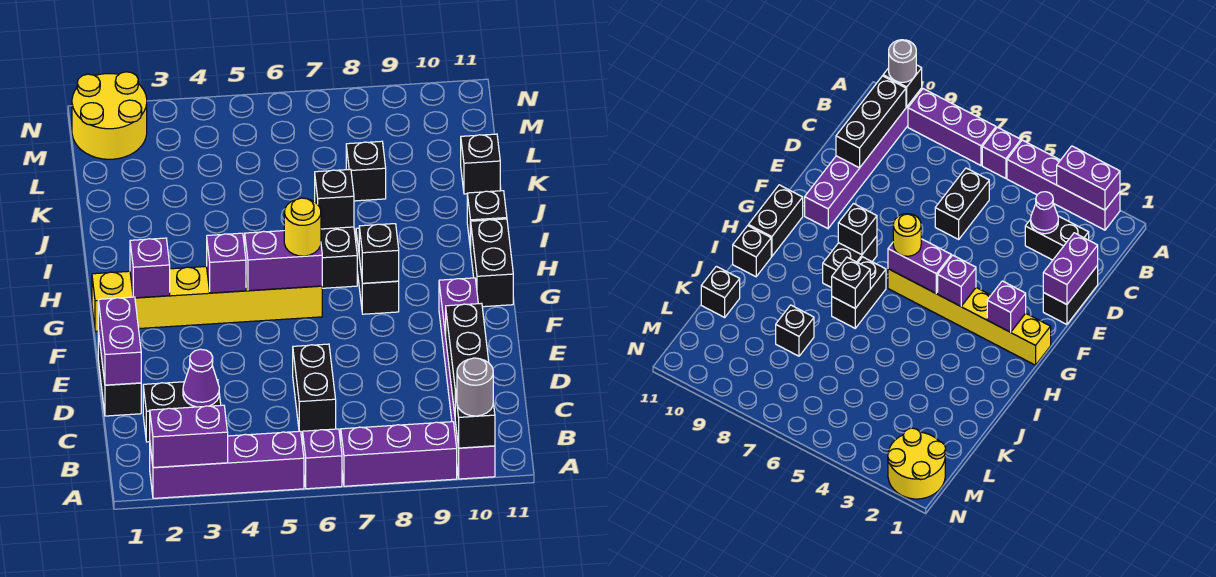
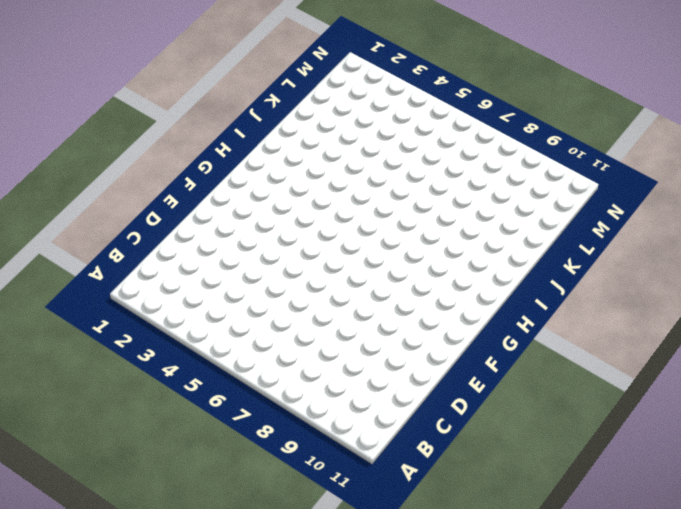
none -> purple brick A2:A5 level 1
none -> purple brick A6 level 1
none -> purple brick A7:A9 level 1

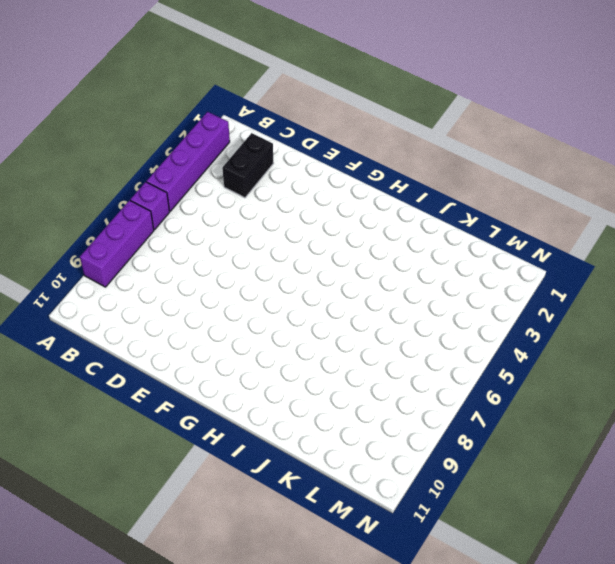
none -> purple brick A10:F10 level 1
none -> black brick C6:D6 level 1
none -> black brick D1:E1 level 1

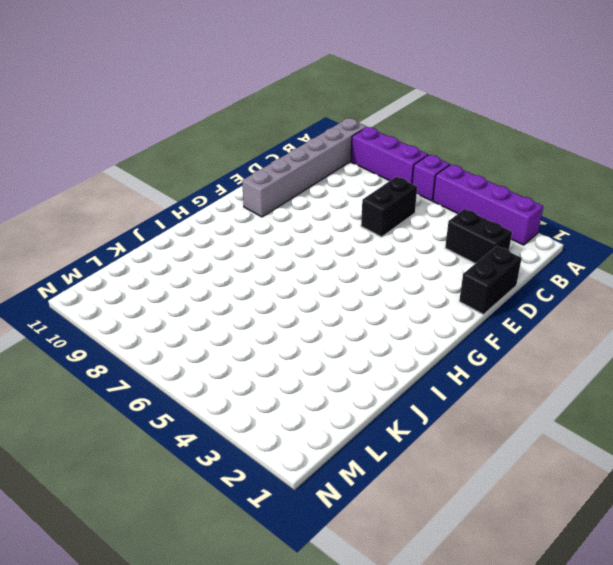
grey brick A10:F10 level 1 -> purple brick A10:F10 level 1
none -> yellow brick G1:G6 level 1
none -> black brick G8:H8 level 1
none -> black brick G11:H11 level 1

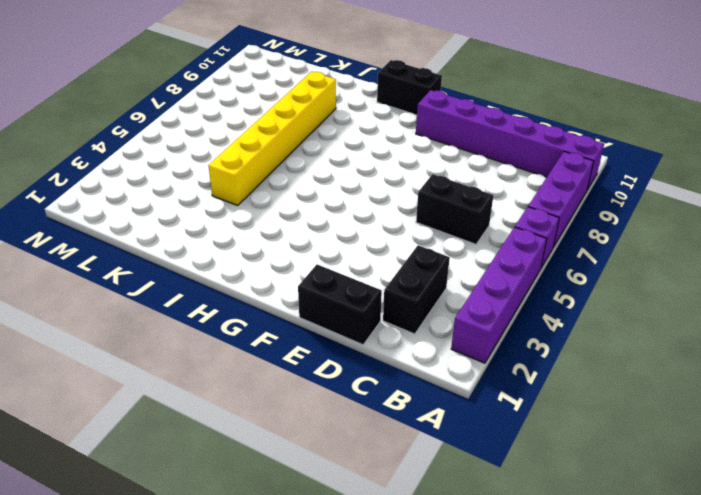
yellow brick J4:J9 level 1 -> yellow brick G1:G6 level 1
none -> black brick G8:H8 level 1
none -> black brick H7:I7 level 1
none -> black brick I11 level 1

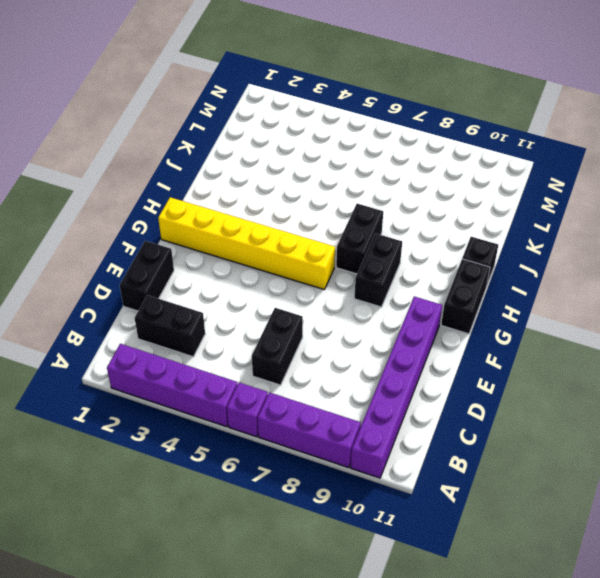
none -> black brick K8 level 1
none -> black brick K11 level 1
none -> yellow round brick M1:N2 level 1

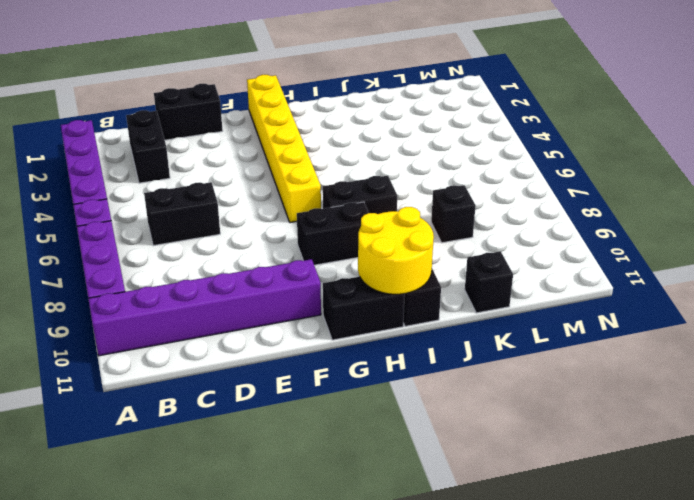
yellow round brick H10:I11 level 2 -> yellow round brick M1:N2 level 1
none -> purple brick A2:A3 level 2
none -> black brick A10 level 2
none -> black brick B10:D10 level 2

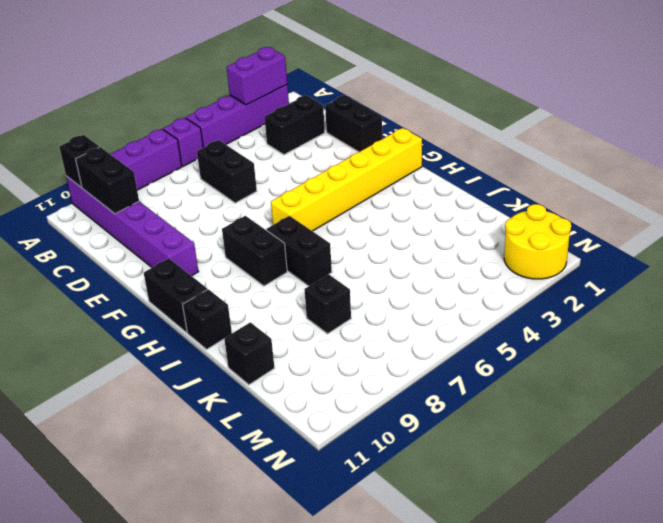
black brick B10:C10 level 2 -> black brick B10:D10 level 2
none -> purple cone C3 level 2
none -> purple brick D1:E1 level 2
none -> purple brick G2 level 2

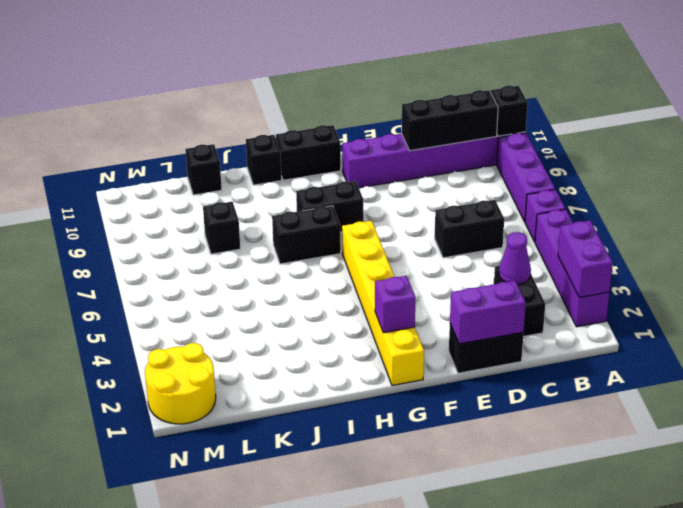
none -> purple brick G4 level 2
none -> purple brick G5:G6 level 2
none -> black brick G8 level 2

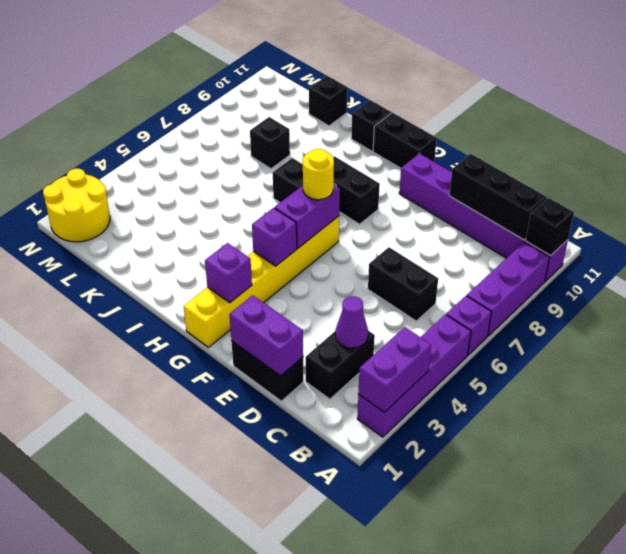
none -> black brick G8 level 2
none -> black brick I7 level 2
none -> grey round brick A10 level 3

